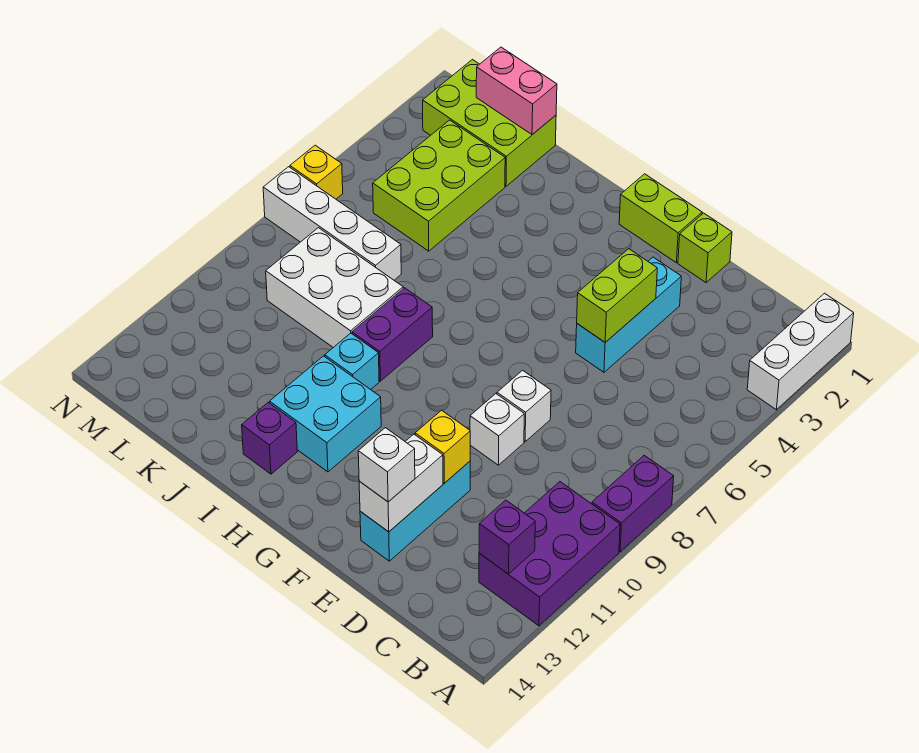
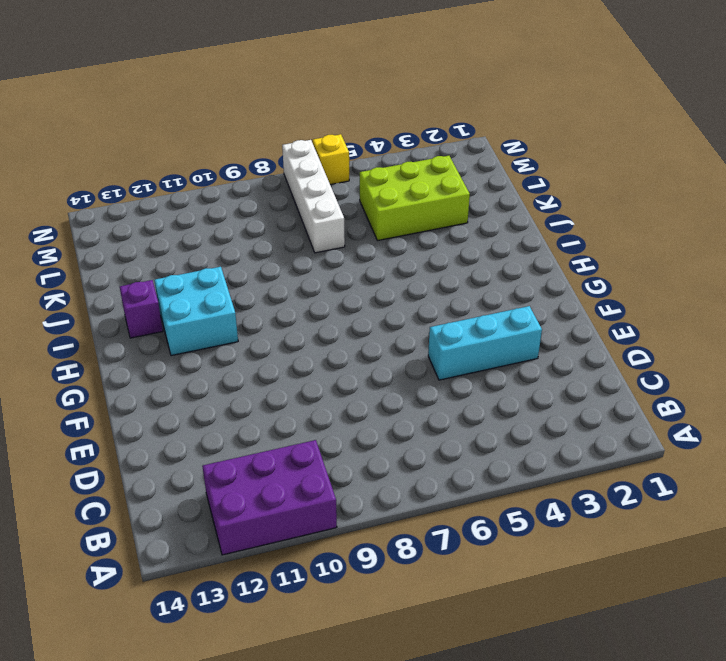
none -> white brick A1:A3 level 1
none -> purple brick A8:A9 level 1
none -> lime brick E1 level 1

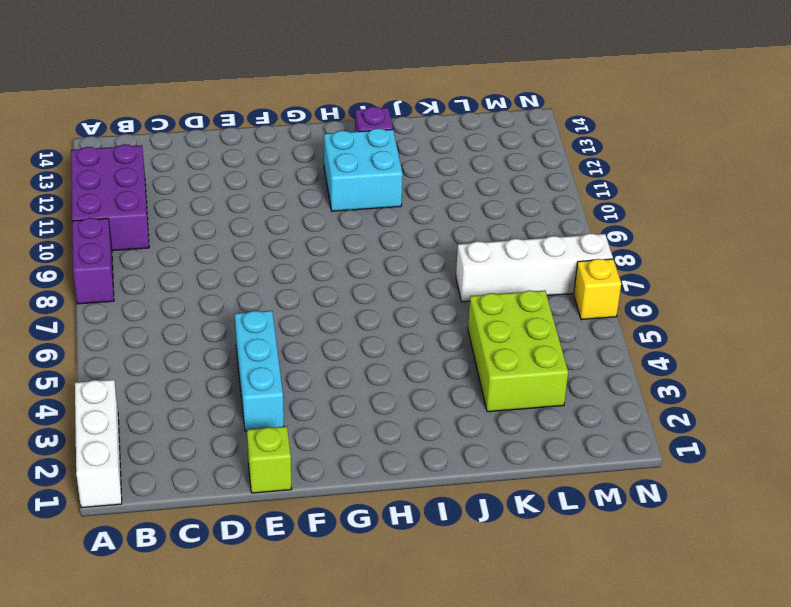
none -> white brick E8 level 1
none -> white brick E9 level 1
none -> cyan brick E11:E13 level 1

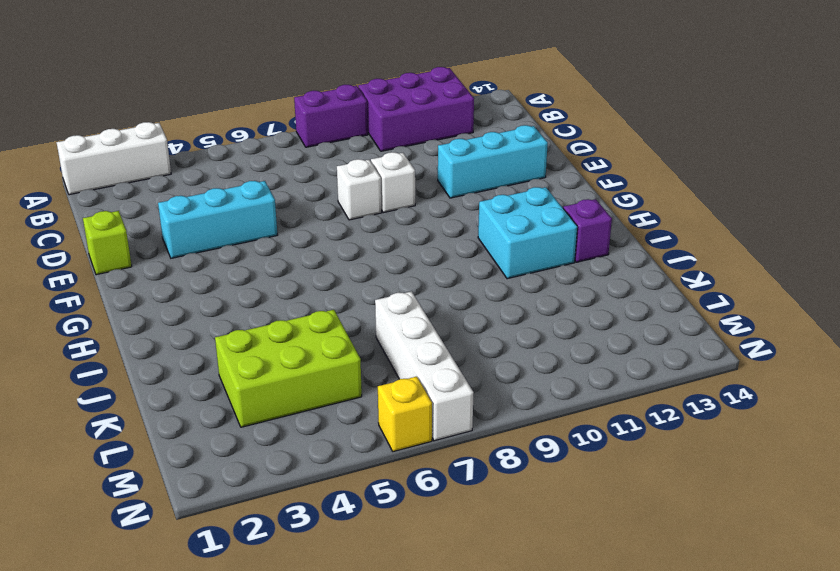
none -> lime brick F1:G1 level 1
none -> purple brick I8:I9 level 1
none -> cyan brick I10 level 1

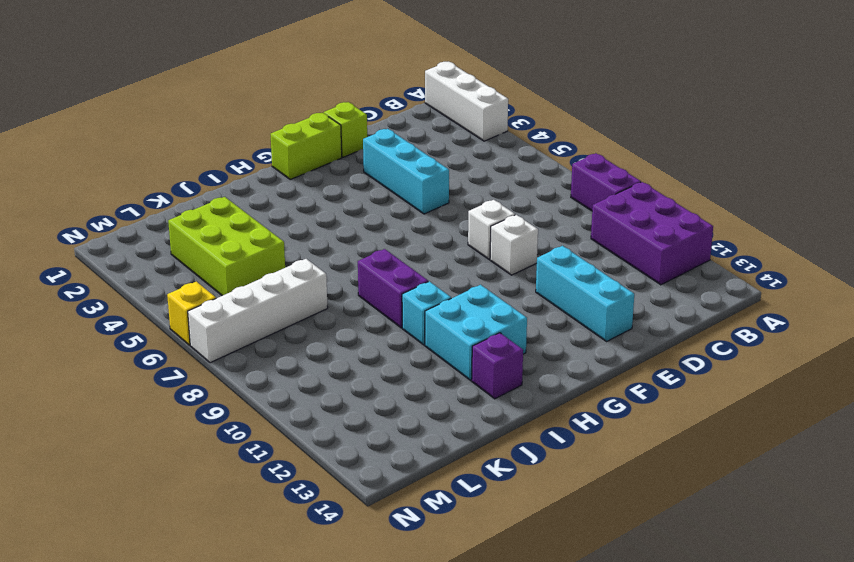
none -> white brick J8:L9 level 1
none -> lime brick K1:M2 level 1
none -> purple brick B12 level 2

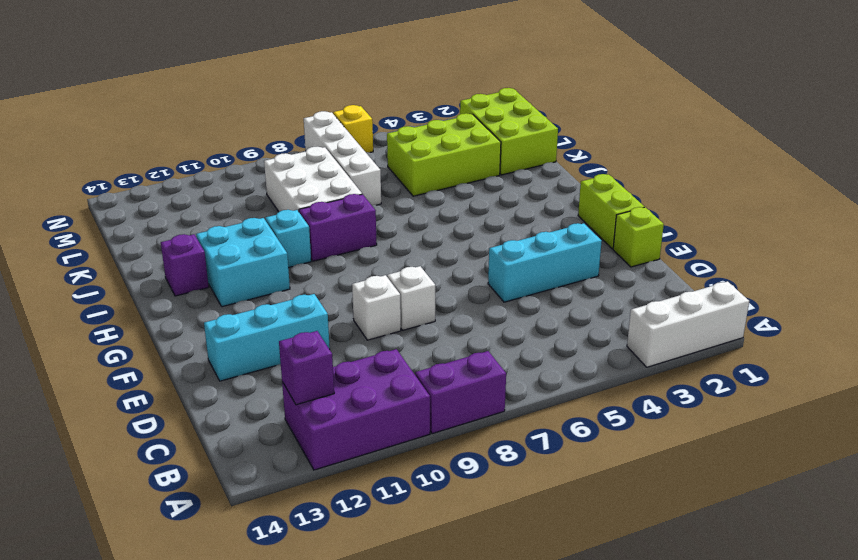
none -> lime brick E4:E5 level 2
none -> yellow brick E11 level 2
none -> white brick E12:E13 level 2

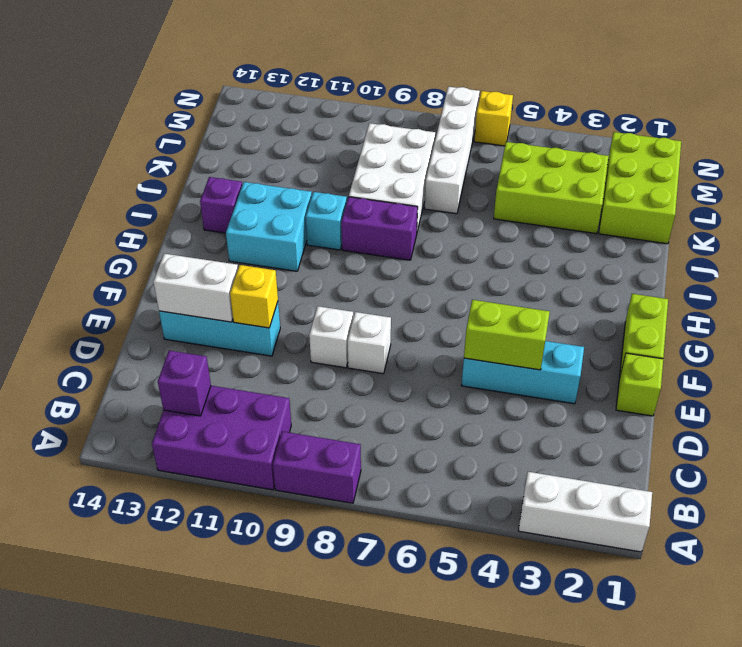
none -> pink brick K1:L1 level 2
none -> white brick E13 level 3

